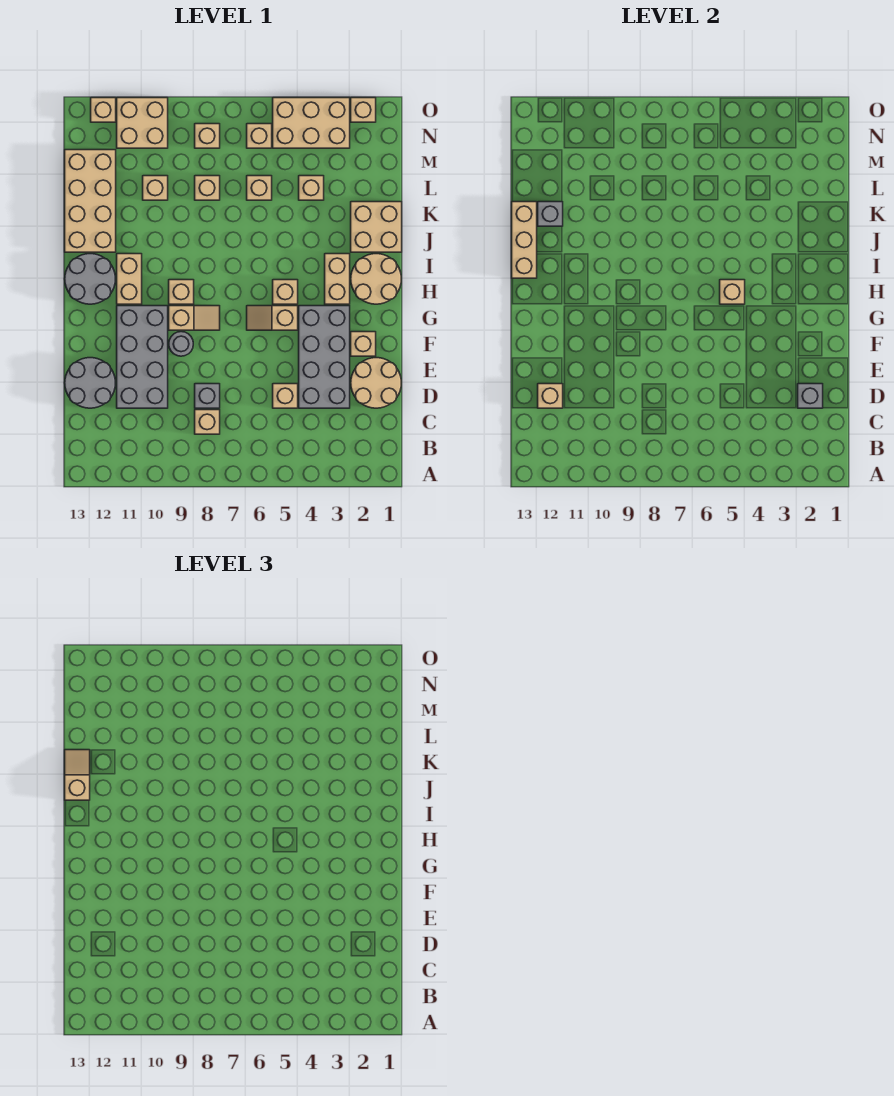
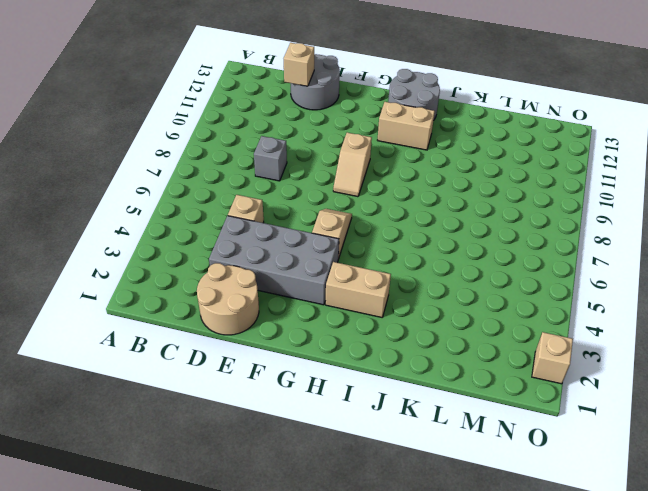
none -> tan brick C8 level 1
none -> grey brick D10:G11 level 1
none -> tan brick F2 level 1
none -> grey round brick F9 level 1

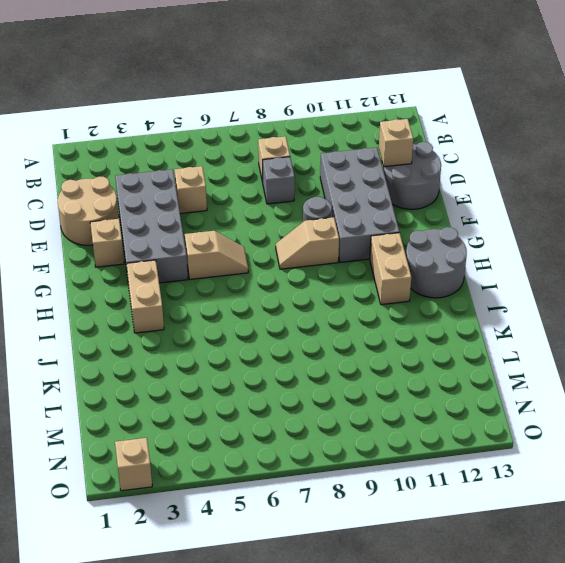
none -> tan round brick H1:I2 level 1
none -> tan brick H5 level 1
none -> tan brick H9 level 1
none -> tan brick J1:K2 level 1

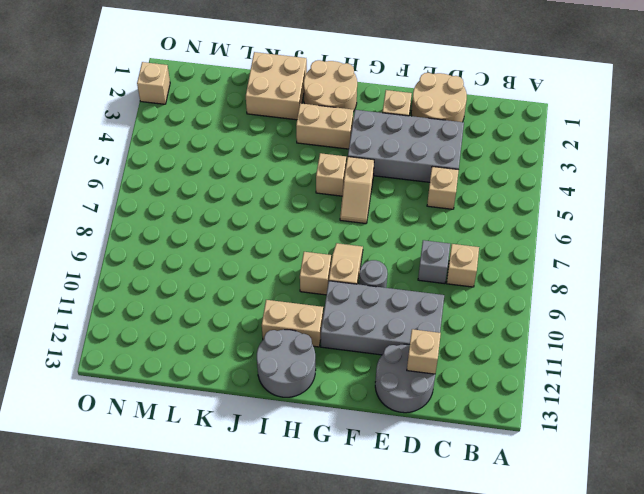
none -> tan brick J12:M13 level 1
none -> tan brick L4 level 1
none -> tan brick L6 level 1
none -> tan brick L8 level 1

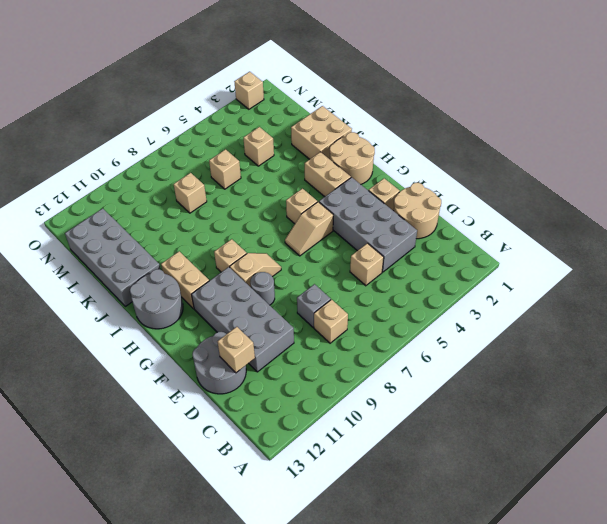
grey brick J12:M13 level 1 -> tan brick J12:M13 level 1
none -> tan brick L10 level 1
none -> tan brick N3:O5 level 1
none -> tan brick N6 level 1
none -> tan brick N8 level 1

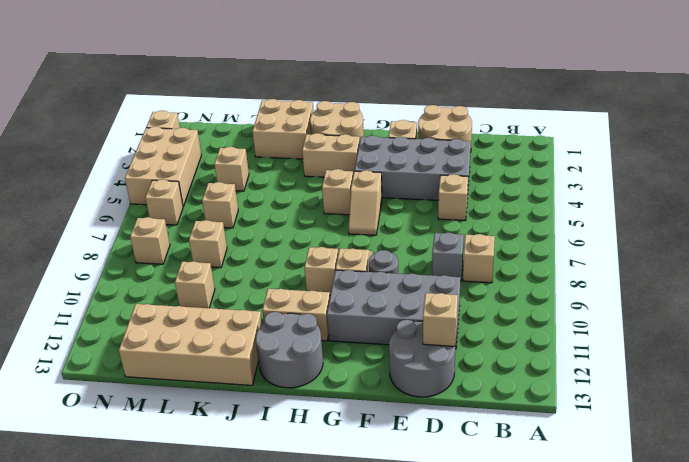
none -> tan brick N10:O11 level 1
none -> tan brick O12 level 1
none -> grey brick D2 level 2
none -> tan brick H5 level 2

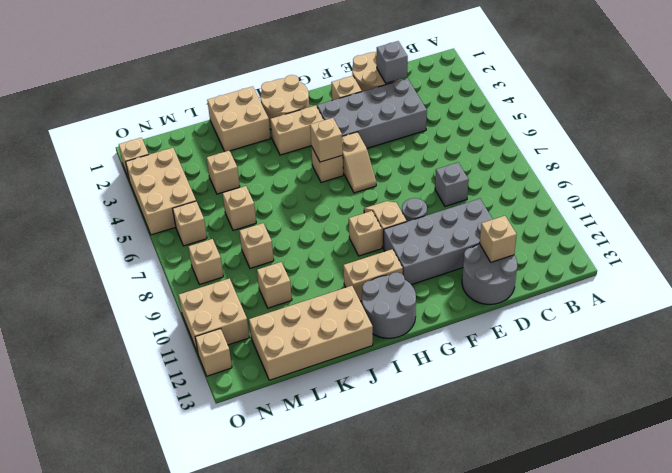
none -> tan brick C8 level 1
none -> tan brick D5 level 1
none -> tan brick I13:K13 level 2
none -> grey brick K12 level 2

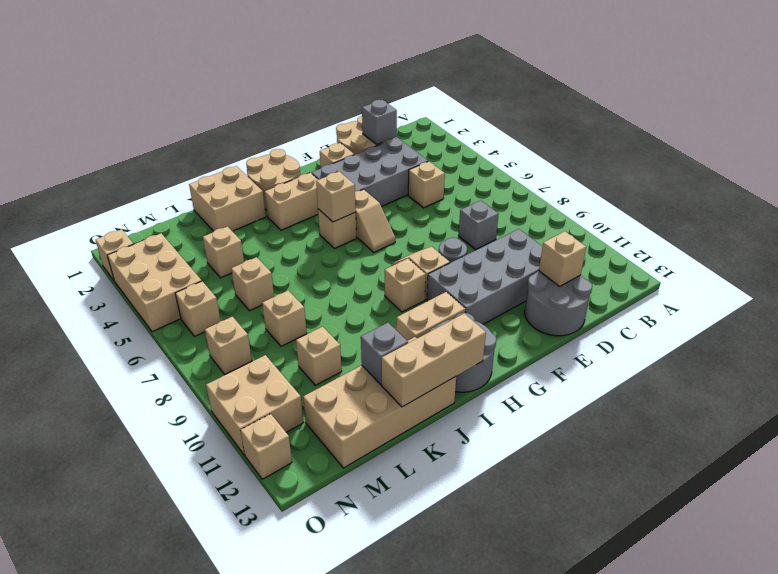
none -> tan brick C8 level 1
none -> tan slope J13:K13 level 3 top J

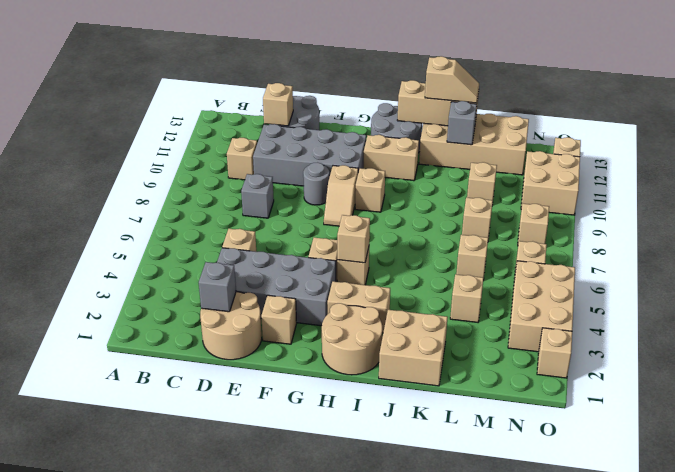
tan brick C10 level 1 -> tan brick C8 level 1

